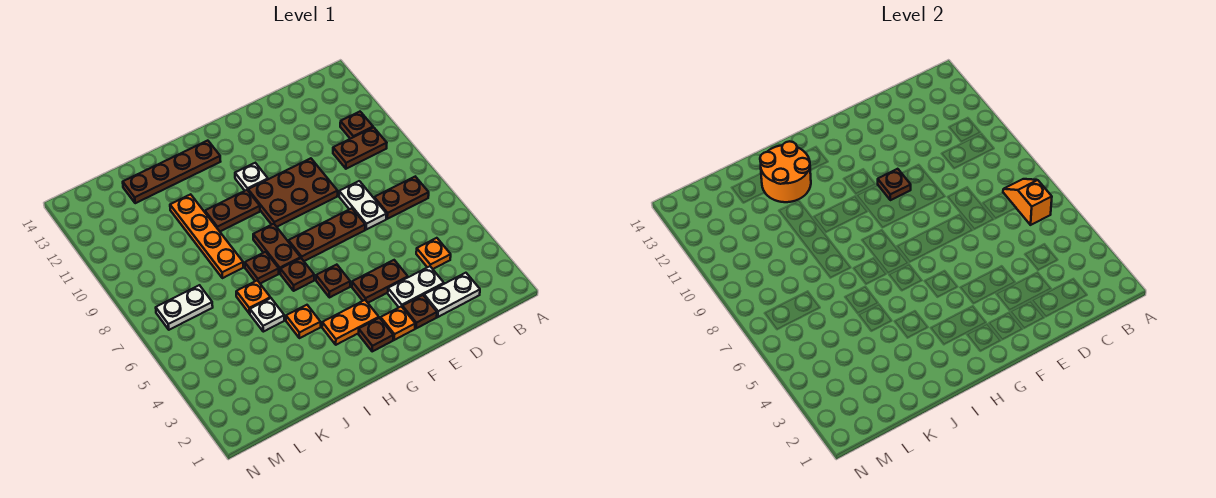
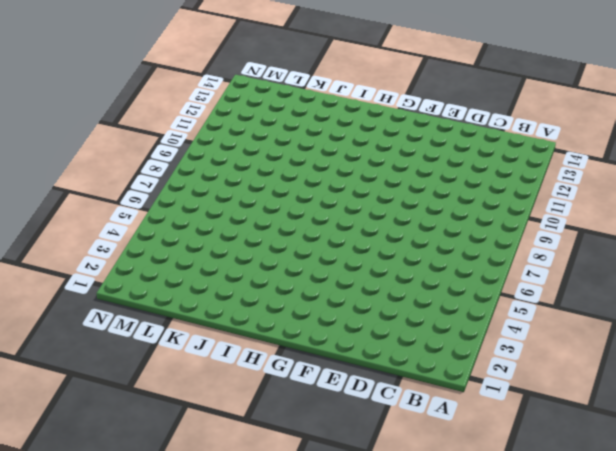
none -> brown plate B7:C7 level 1
none -> brown plate B10:C10 level 1
none -> brown plate B11 level 1

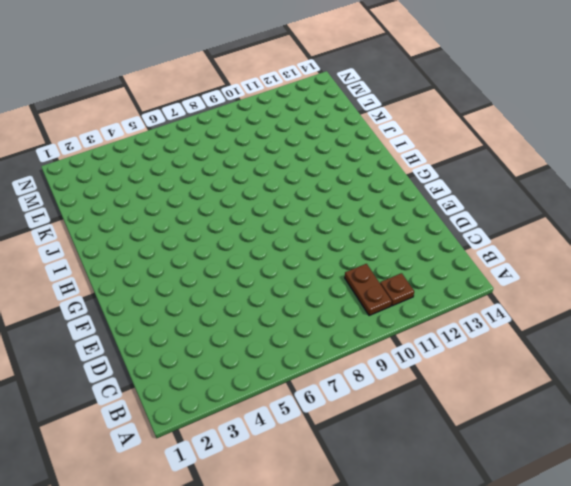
none -> brown plate B7:C7 level 1
none -> white plate C2:D2 level 1
none -> orange plate C4 level 1

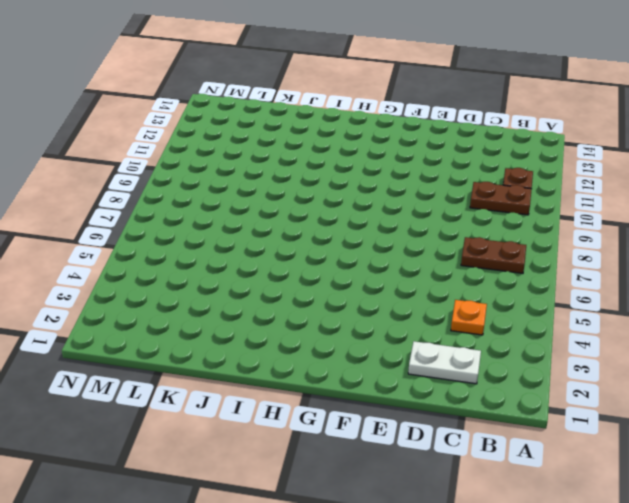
none -> white plate D3:E3 level 1
none -> white plate D7:D8 level 1
none -> brown plate E2 level 1

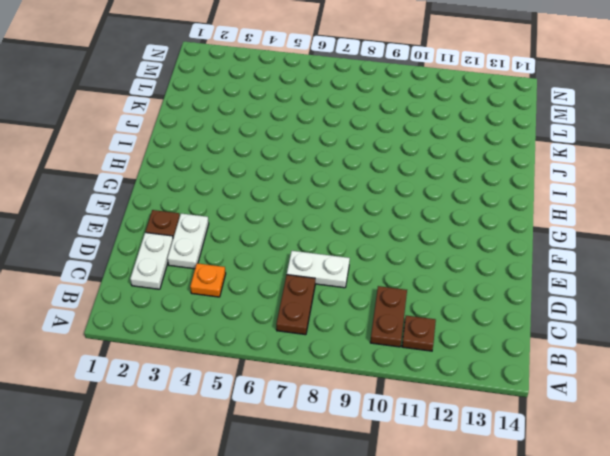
none -> brown plate E4:F4 level 1
none -> brown plate E7:G7 level 1
none -> brown plate E9:G10 level 1

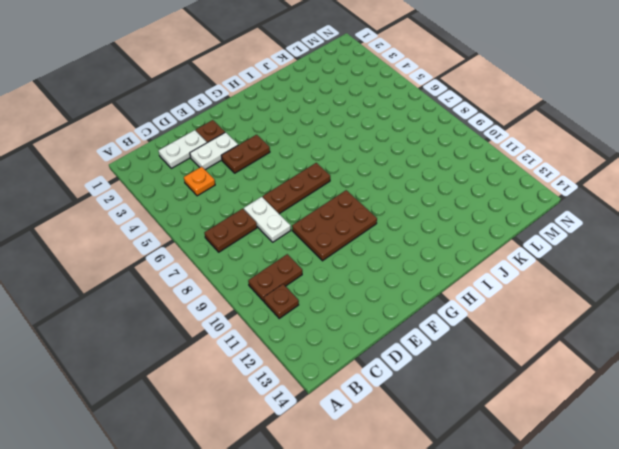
none -> orange plate F2 level 1
none -> brown plate G2 level 1
none -> orange plate G3:H3 level 1

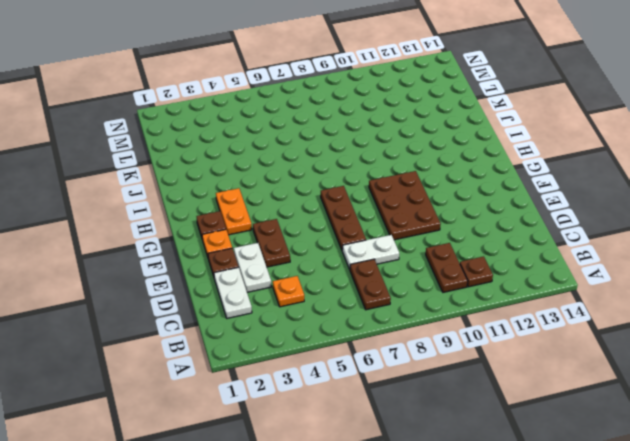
none -> brown plate G5 level 1
none -> white plate G11 level 1
none -> brown plate H6 level 1

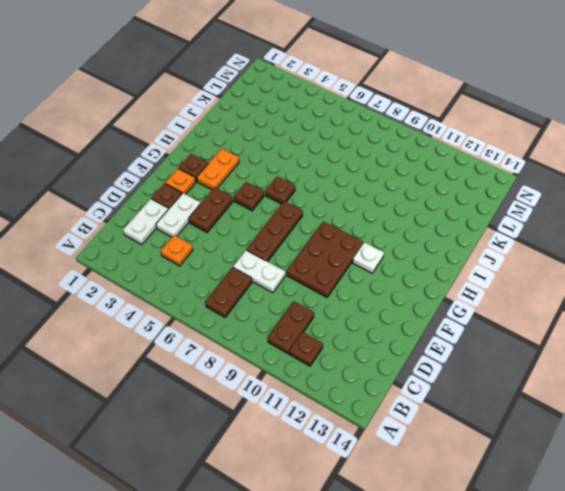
none -> brown plate H7:H8 level 1
none -> brown plate H10:I10 level 1
none -> brown plate H13:K13 level 1

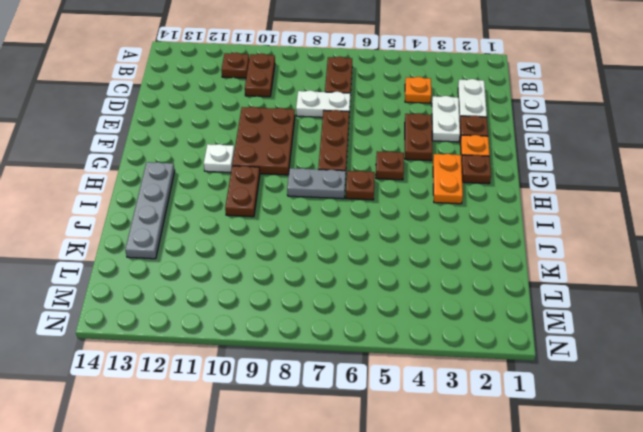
grey plate H7:H8 level 1 -> brown plate H7:H8 level 1
grey plate H13:K13 level 1 -> brown plate H13:K13 level 1
none -> orange plate I4 level 1
none -> brown plate I7 level 1
none -> white plate J5 level 1

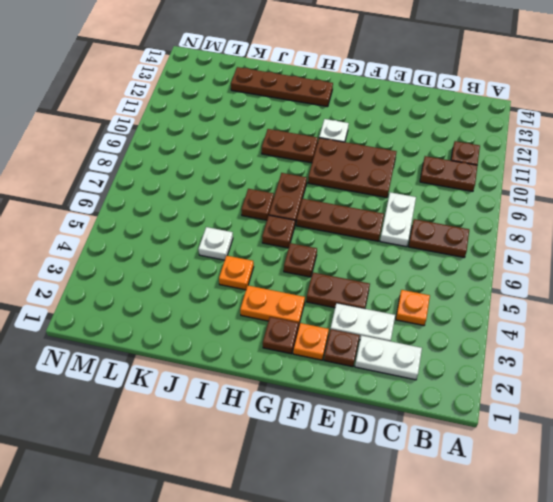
none -> orange plate J6 level 1
none -> orange plate J8:J11 level 1
none -> white plate L7:M7 level 1

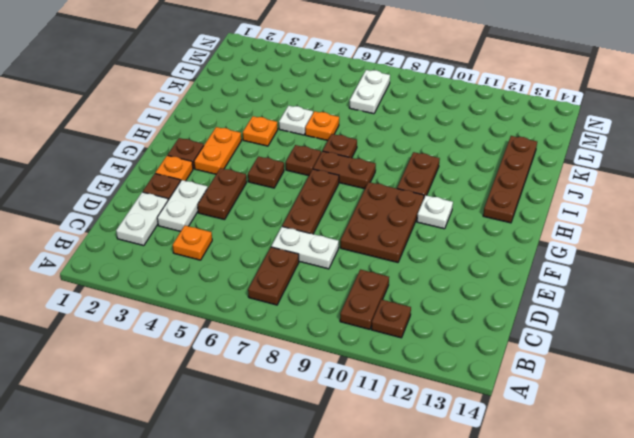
none -> orange plate J8:J11 level 1
none -> orange slope B6:B7 level 2 top 6
none -> brown plate F10 level 2

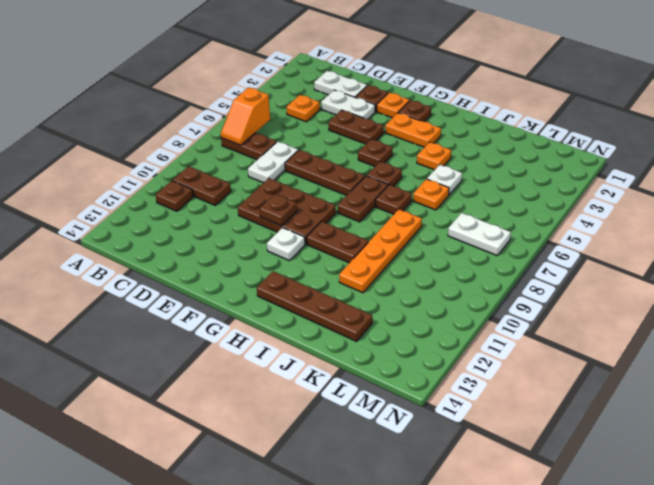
none -> orange round brick I12:J13 level 2

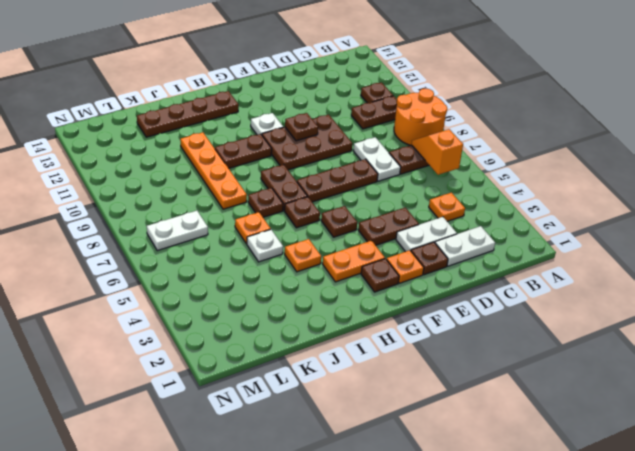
orange round brick A8:B9 level 1 -> orange round brick I12:J13 level 2

